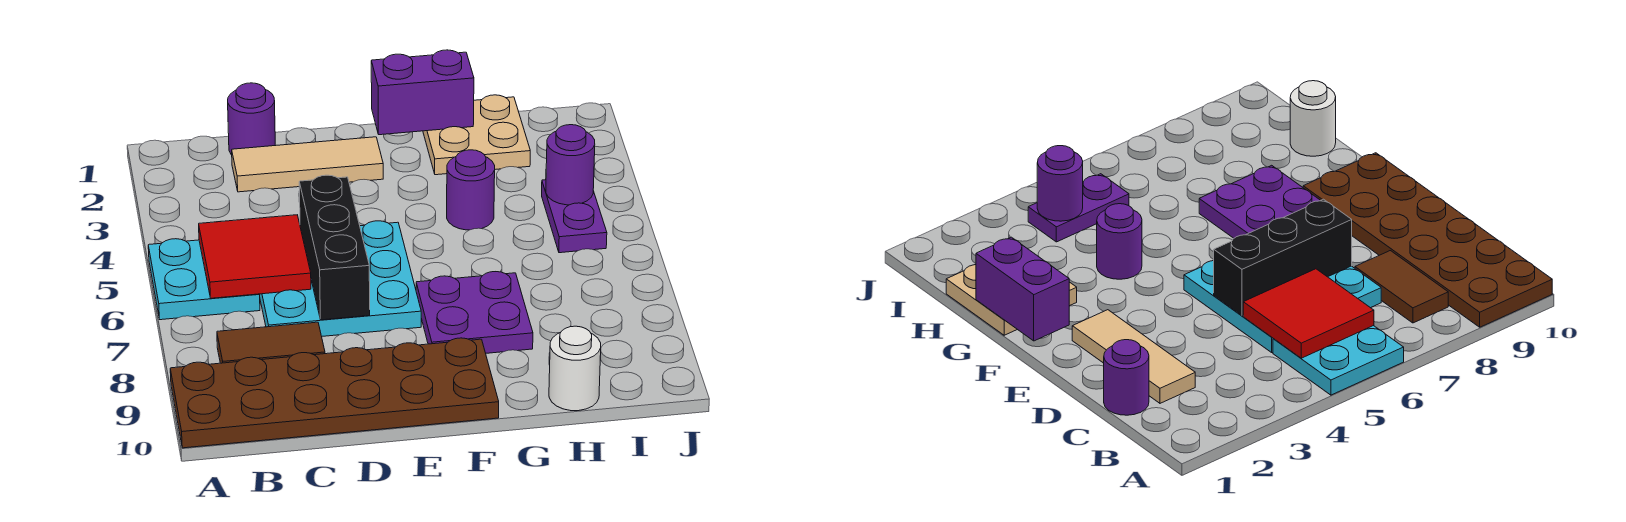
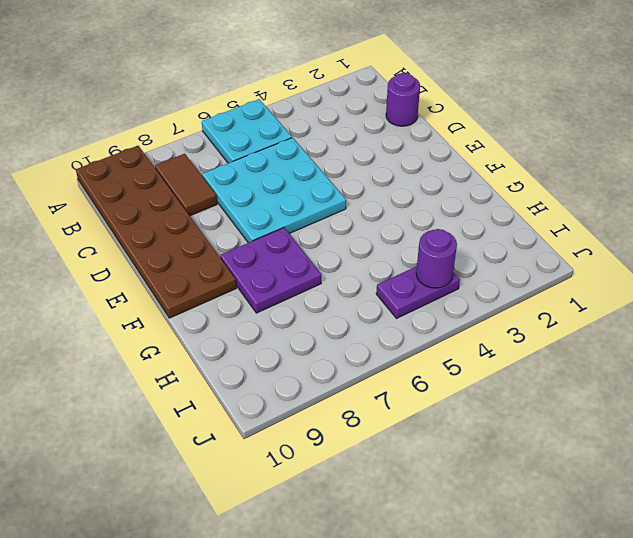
none -> tan tile C2:E2 level 1
none -> tan plate G1:H2 level 1
none -> purple round brick G4 level 1

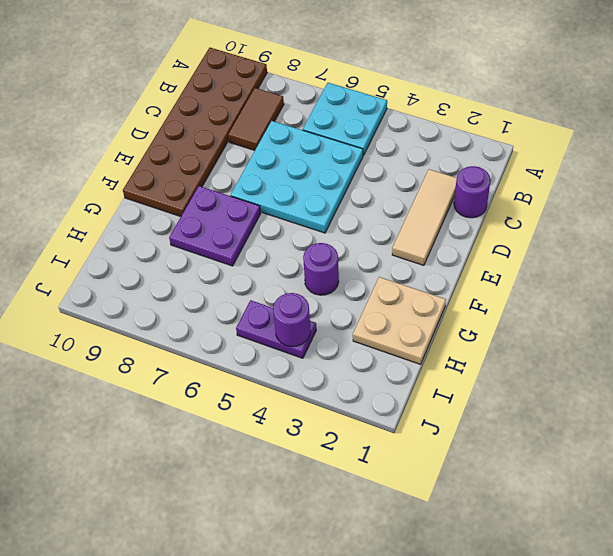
none -> white round brick H10 level 1
none -> red tile B5:C6 level 2
none -> black brick D5:D7 level 2

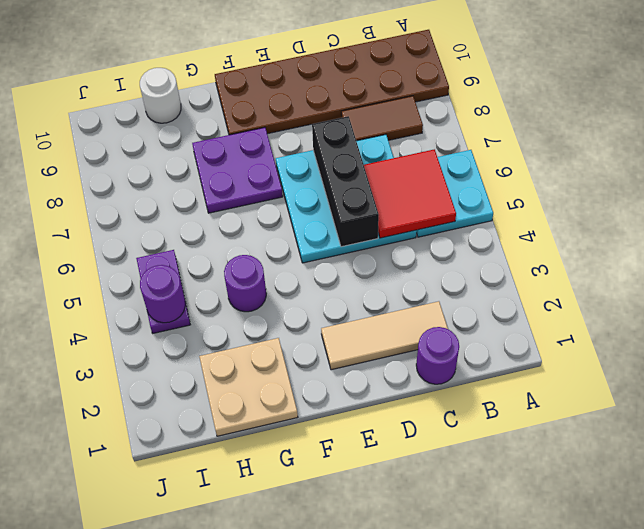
none -> purple brick F1:G1 level 2

